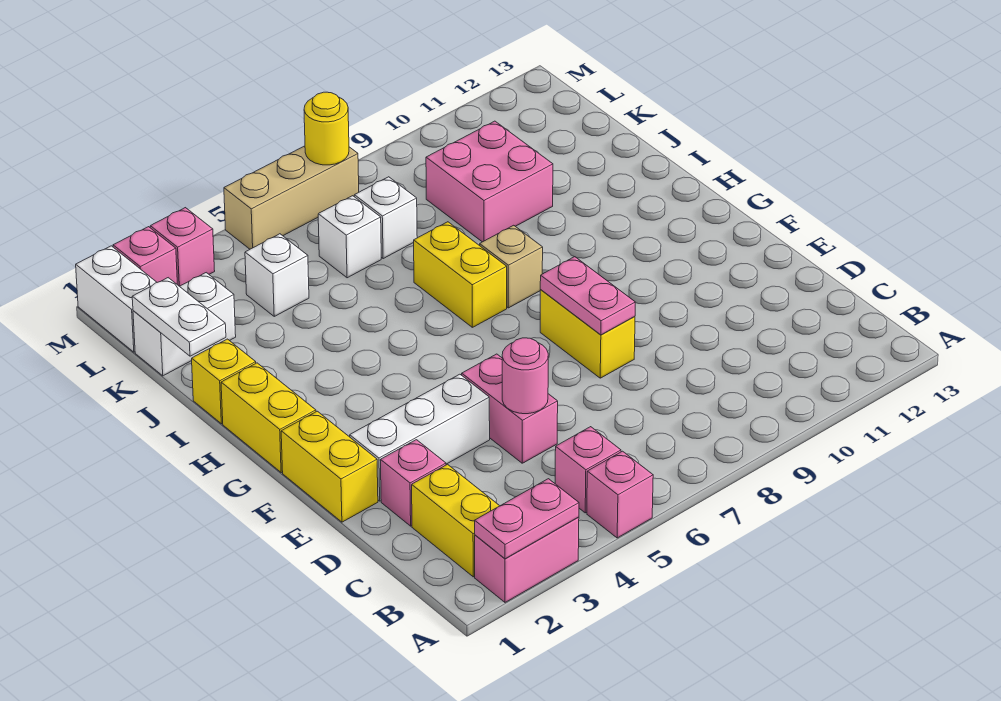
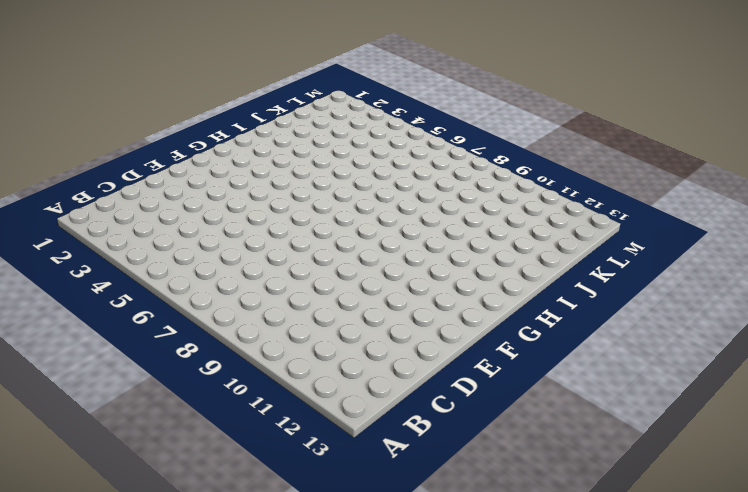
none -> pink brick A2:A3 level 1
none -> pink brick A5 level 1
none -> yellow brick B2:C2 level 1

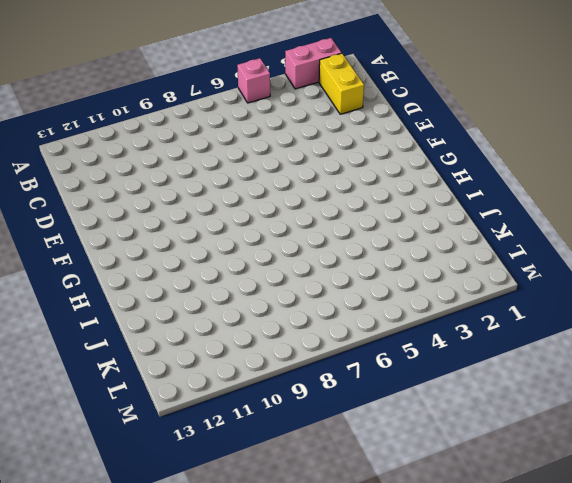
none -> pink brick B5 level 1
none -> pink brick D2 level 1
none -> pink brick D5:E5 level 1

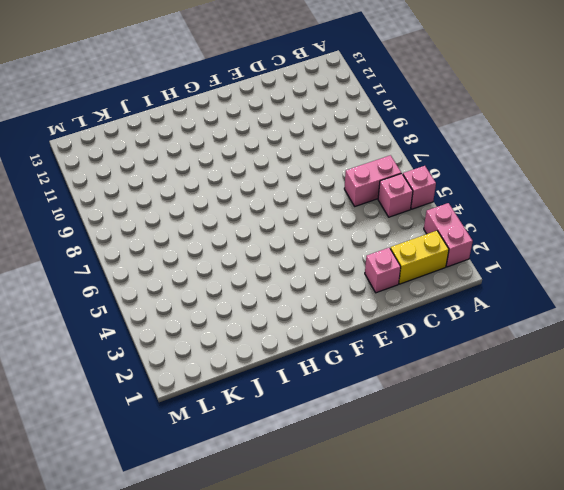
pink brick B6:C6 level 1 -> pink brick D5:E5 level 1
none -> yellow brick E1:F1 level 1
none -> white brick E2:E4 level 1
none -> yellow brick E8:F8 level 1

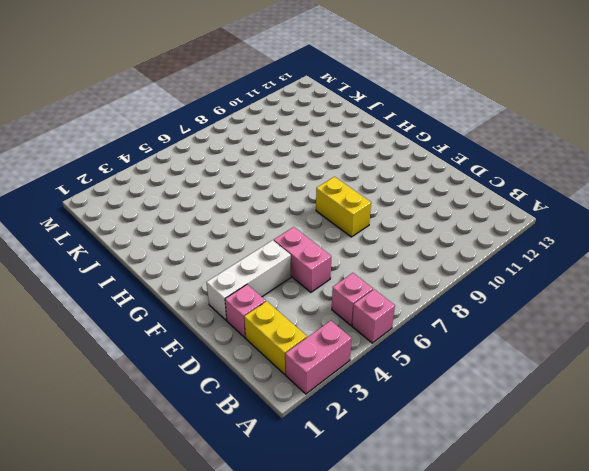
none -> yellow brick E1:F1 level 1
none -> yellow brick G1:H1 level 1
none -> yellow brick H7:I7 level 1

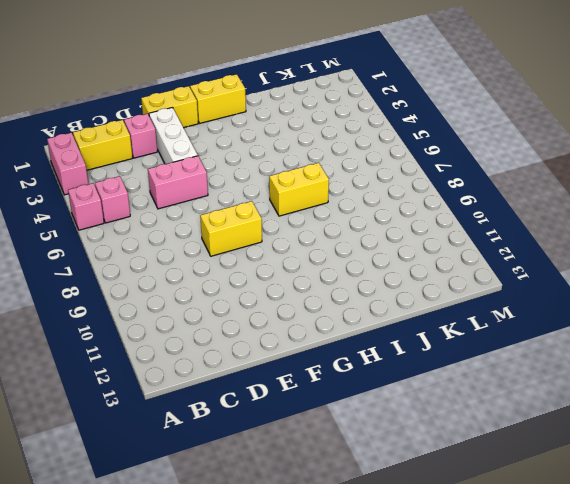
none -> tan brick H8 level 1
none -> yellow brick I1 level 1
none -> pink brick J9:K10 level 1

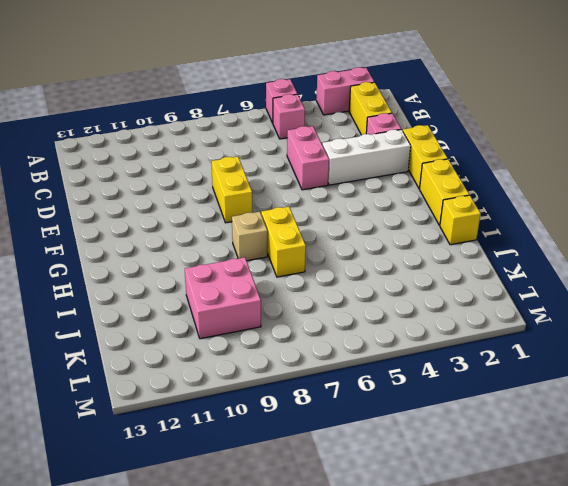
none -> white brick K1:K2 level 1
none -> white brick K4 level 1
none -> white brick K6 level 1

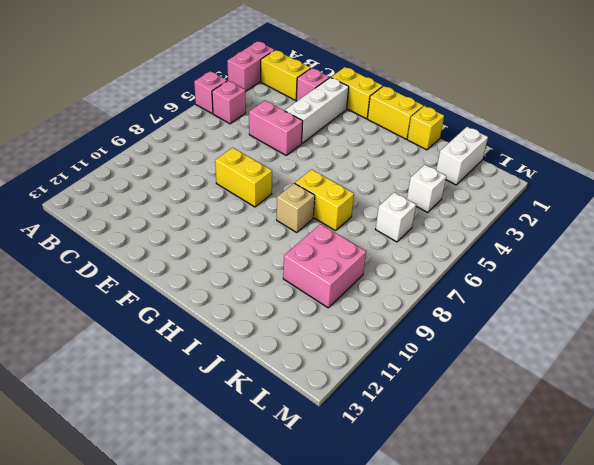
none -> white brick K7 level 1
none -> white brick L1:M1 level 1
none -> pink brick M2 level 1

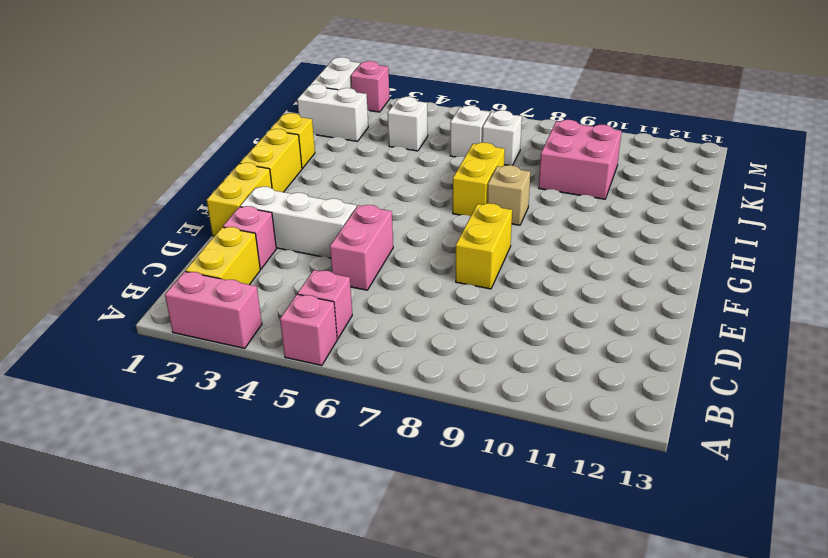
none -> pink brick M3 level 1
none -> tan brick M5:M7 level 1
none -> pink plate A2:A3 level 2

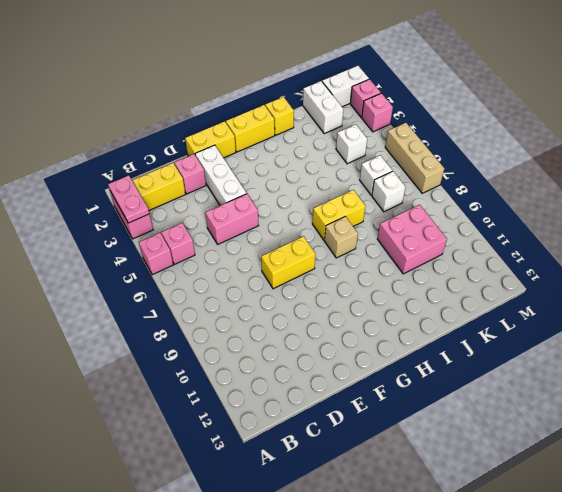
none -> pink round brick D5 level 2
none -> pink plate E8:F8 level 2
none -> white plate J1:K1 level 2

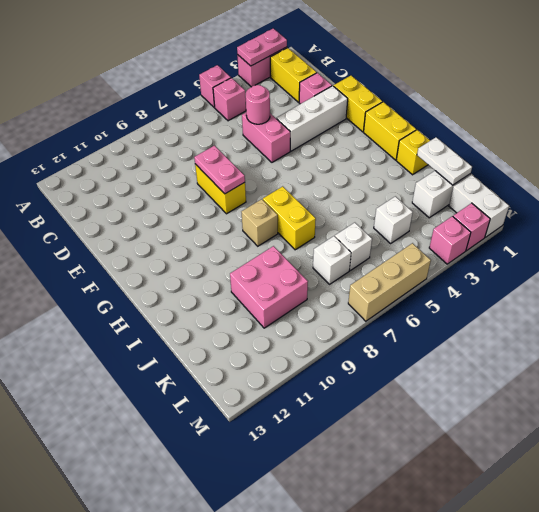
none -> yellow round brick M7 level 2

